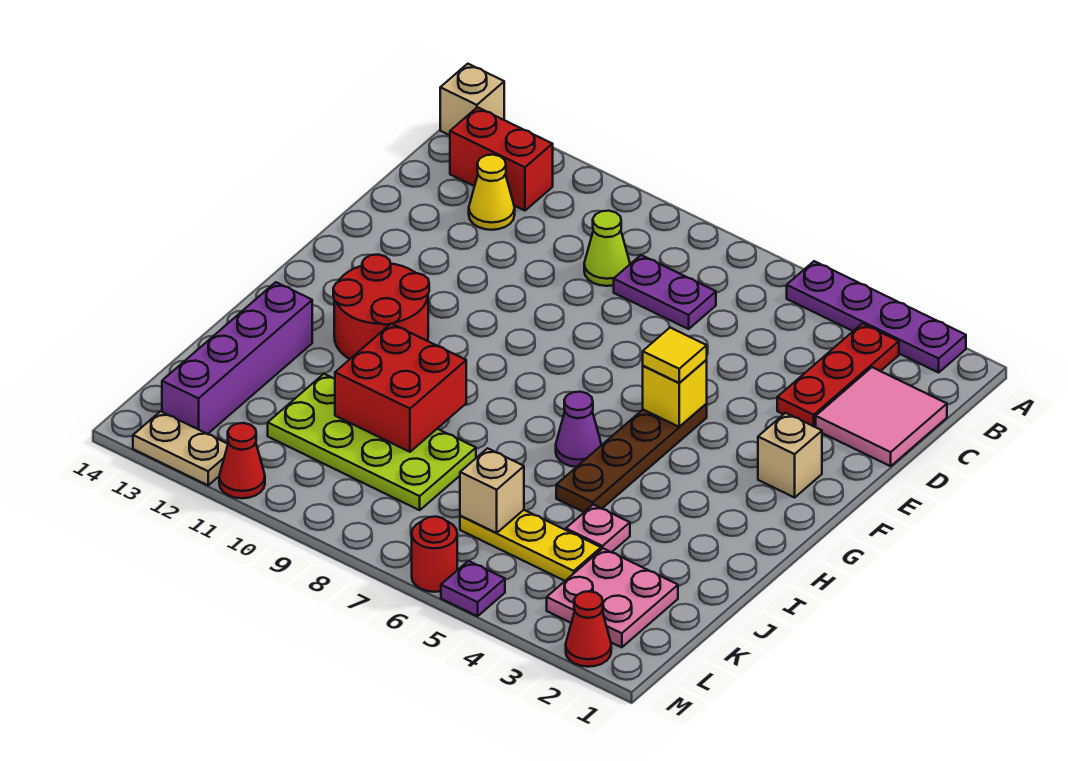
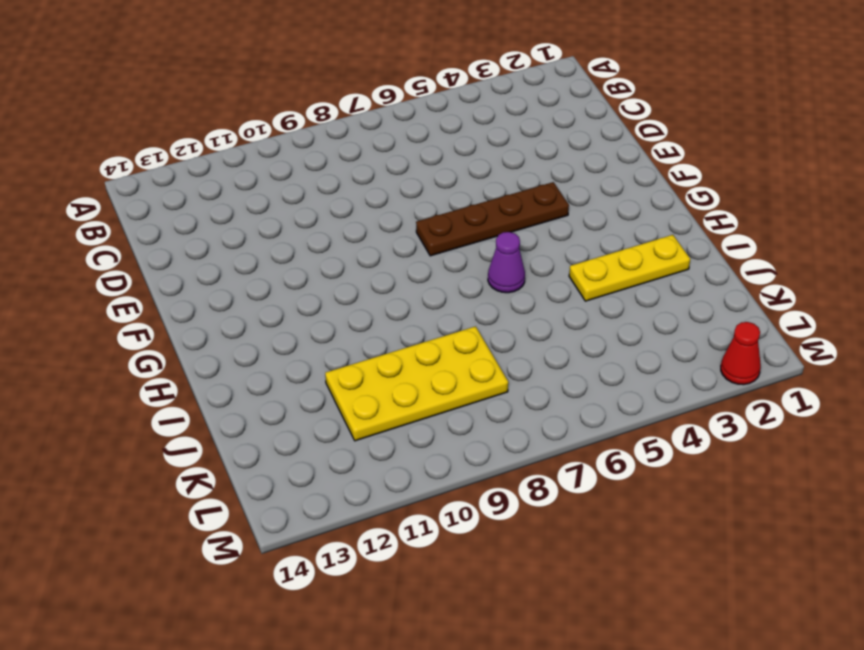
brown plate F4:F7 level 1 -> brown plate F5:I5 level 1
yellow plate I2:I4 level 1 -> yellow plate K4:K6 level 1
yellow plate J8:K11 level 1 -> lime plate J8:K11 level 1
none -> purple plate A2:A5 level 1
none -> tan brick A14 level 1
none -> red plate B3:D3 level 1

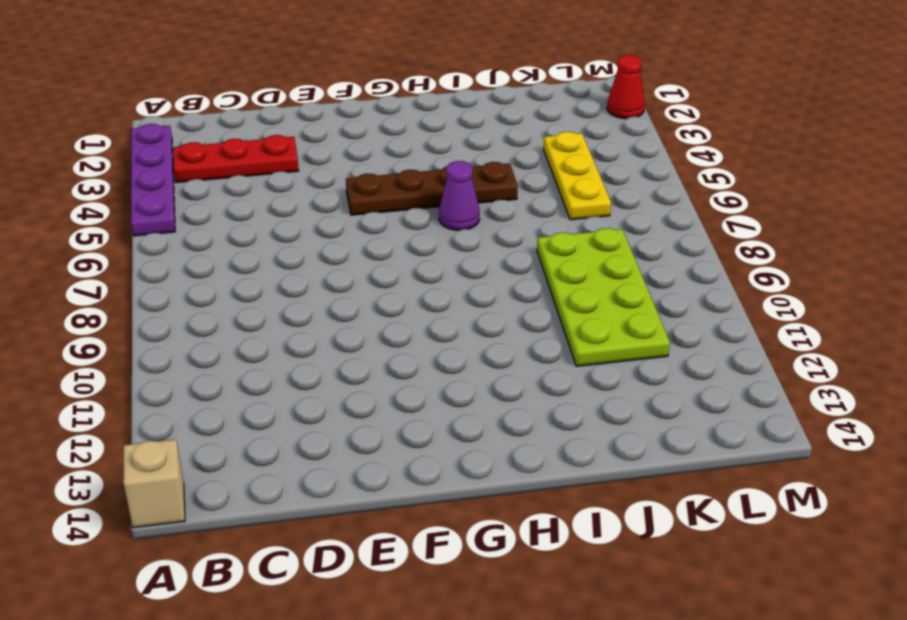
none -> red brick B12:B13 level 1
none -> pink tile C1:D2 level 1
none -> purple plate C7:C8 level 1

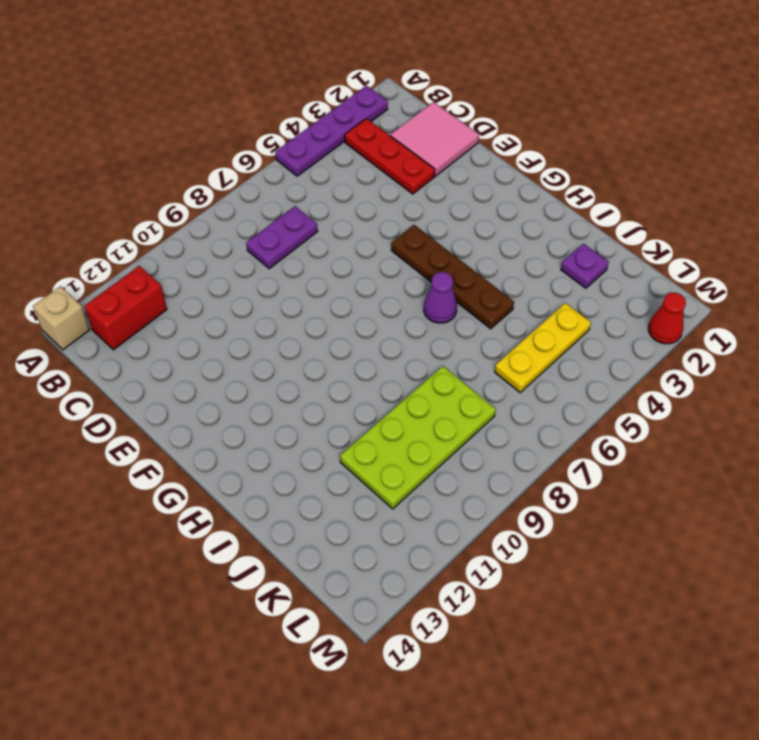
purple plate J2 level 1 -> purple plate M5 level 1
none -> lime cone C9 level 1
none -> yellow cone C12 level 1
none -> tan brick F2 level 1

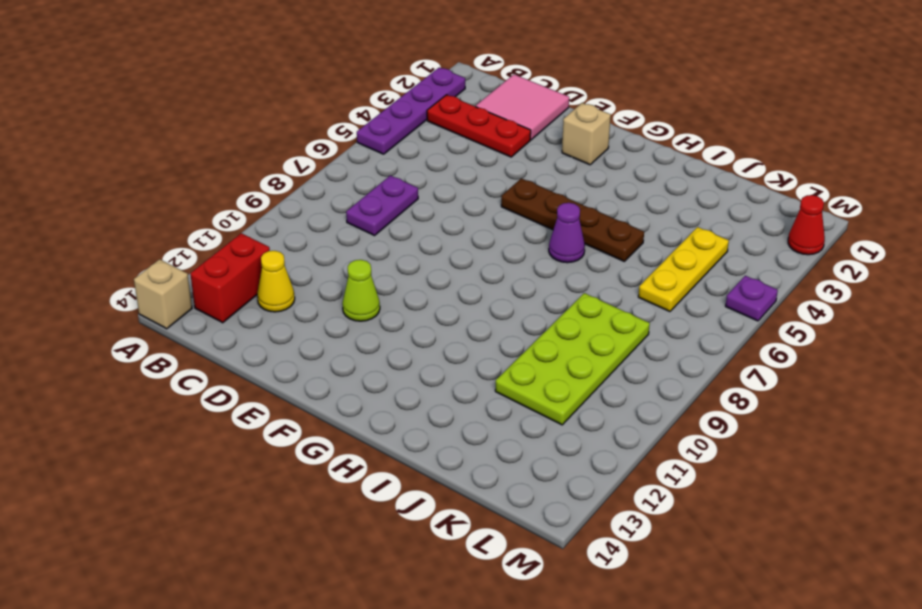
lime cone E11 level 1 -> lime cone C9 level 1
none -> red round brick G11:H12 level 1
none -> purple brick I13:L13 level 1
none -> pink plate J4 level 1

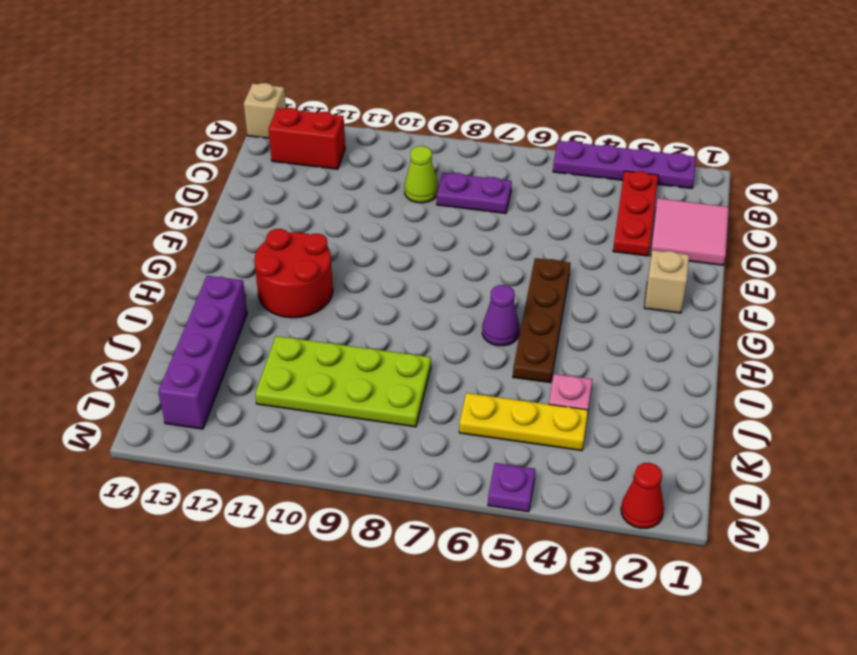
none -> yellow cone C12 level 1
none -> pink plate K2:L3 level 1
none -> red round brick M6 level 1

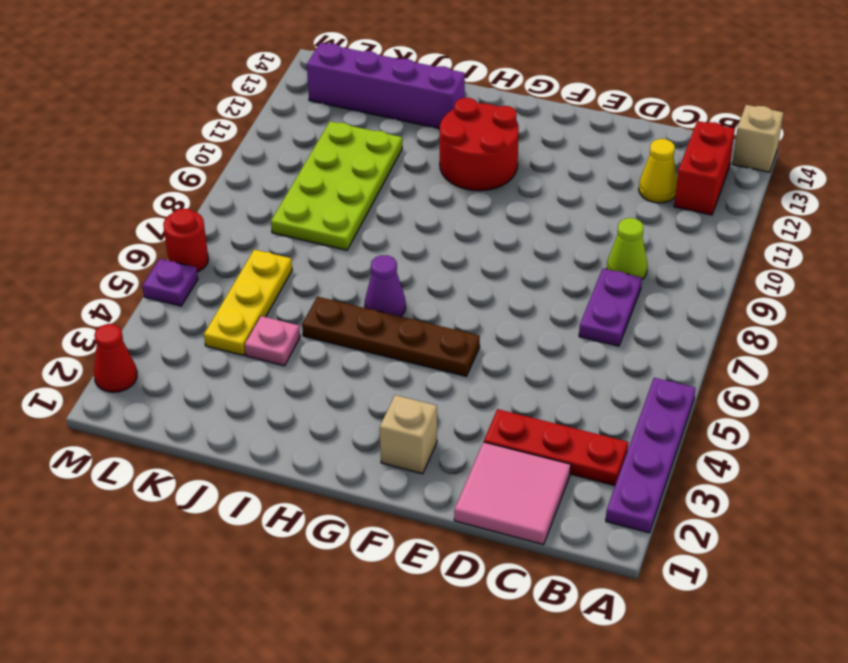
none -> pink plate K2:L3 level 1
none -> red cone M11 level 1
none -> tan plate M12:M13 level 1

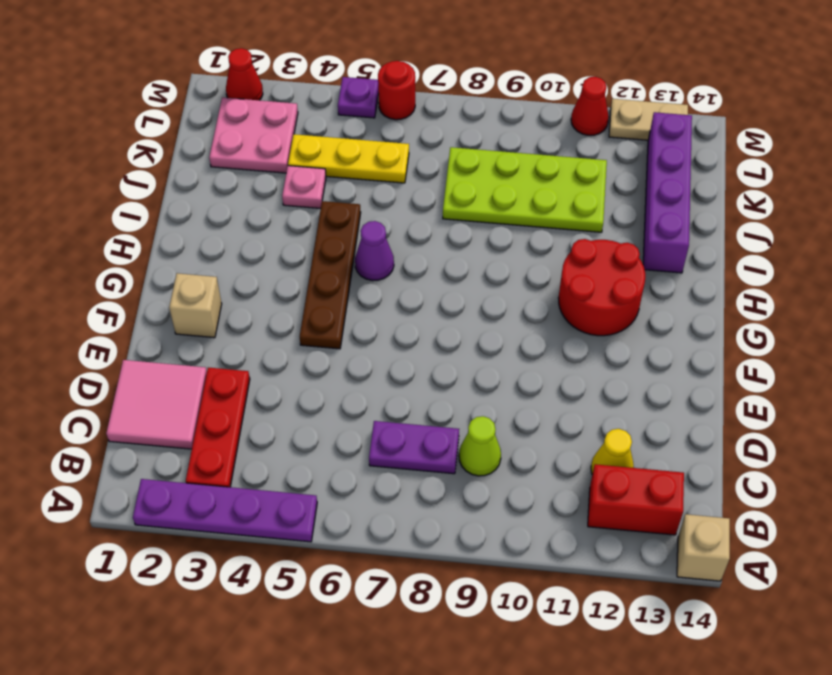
none -> yellow brick F5 level 2
none -> red brick I9:J10 level 2
none -> tan brick K6 level 2

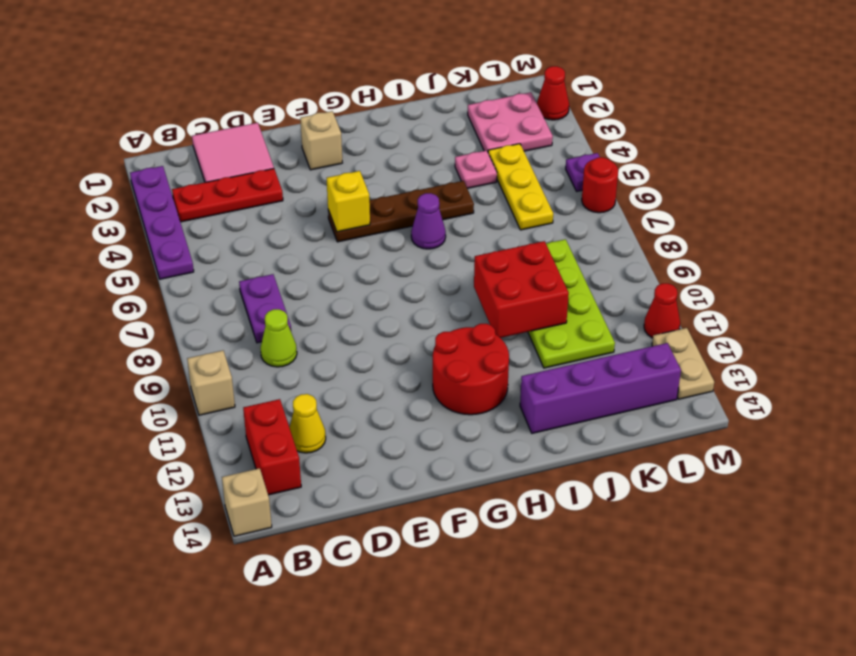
tan brick A10 level 1 -> tan brick K6 level 2
none -> yellow tile F5 level 3

